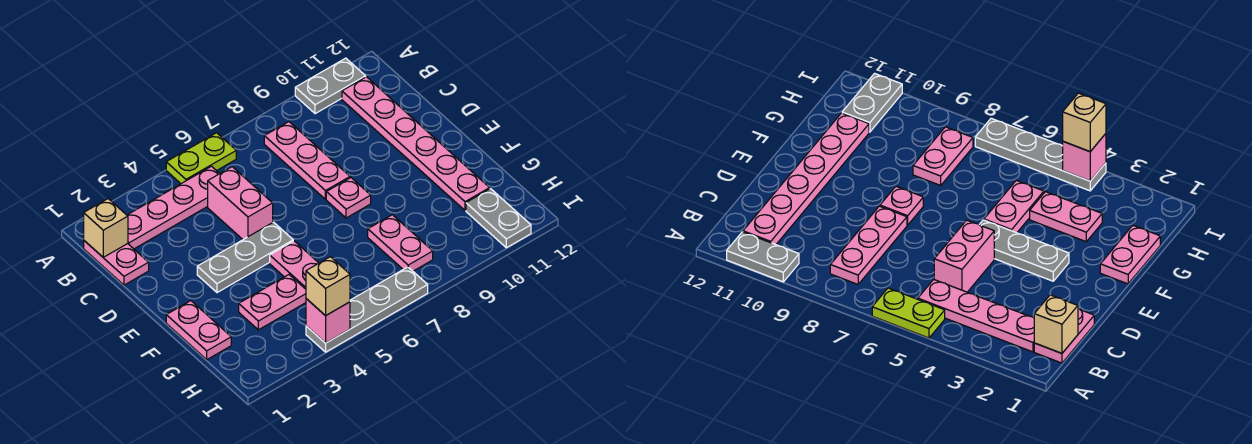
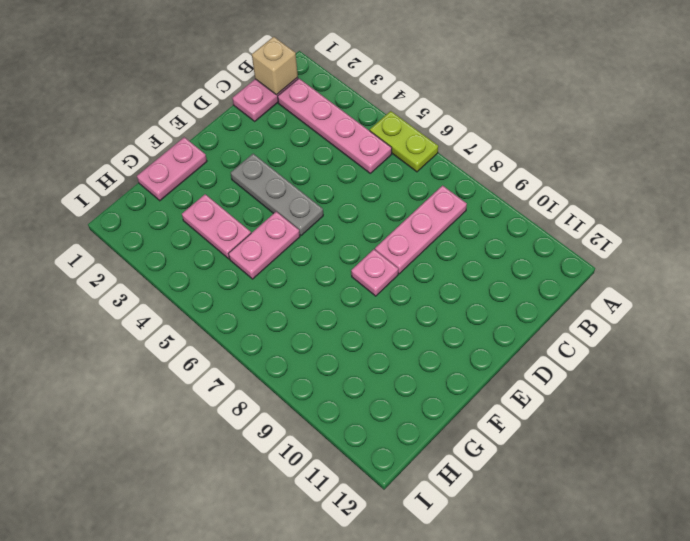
none -> grey plate A10:A11 level 1
none -> pink plate B11:G11 level 1
none -> pink brick C5:D5 level 1

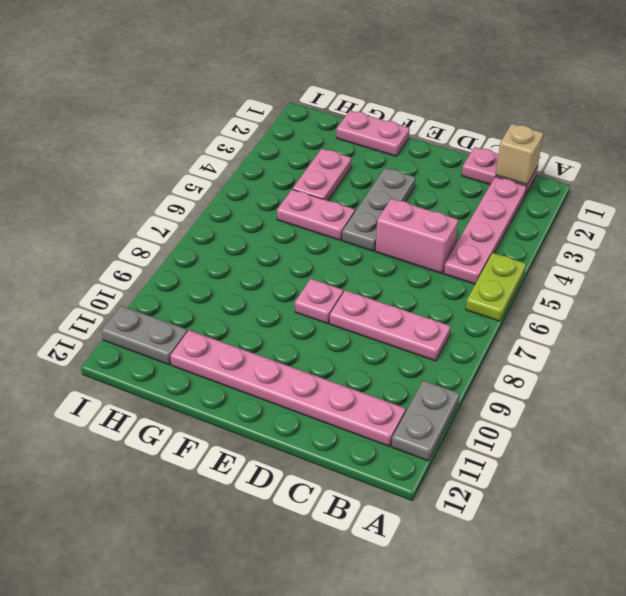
none -> pink plate G8:H8 level 1
none -> grey plate I4:I7 level 1
none -> pink brick I4 level 2

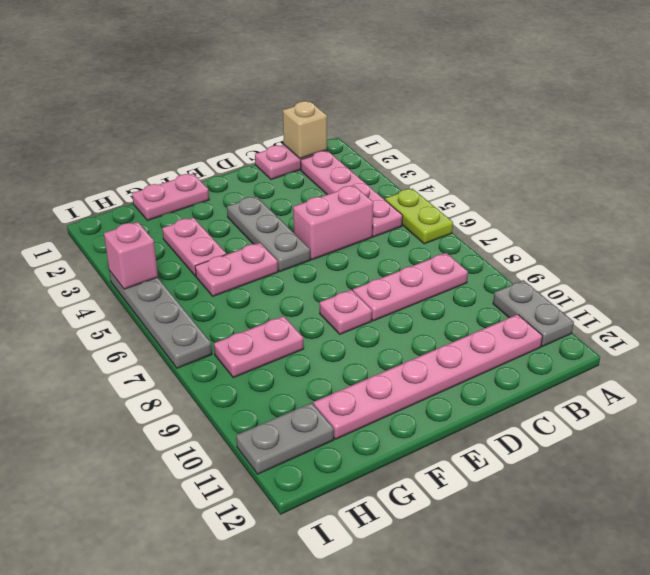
none -> tan brick I4 level 3

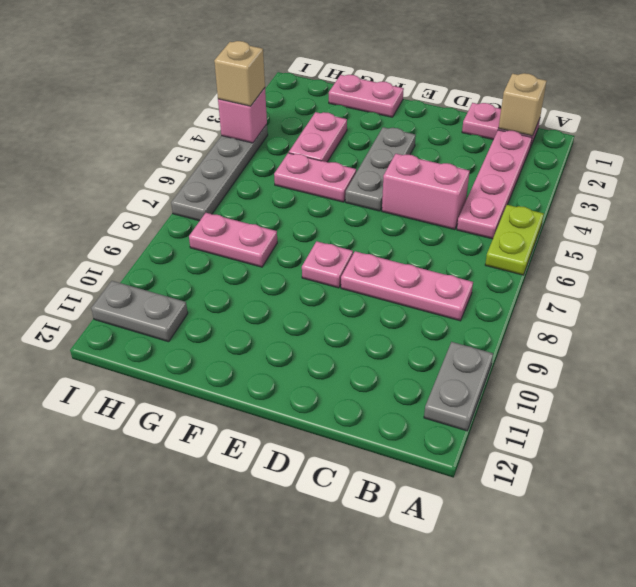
none -> pink plate B11:G11 level 1

